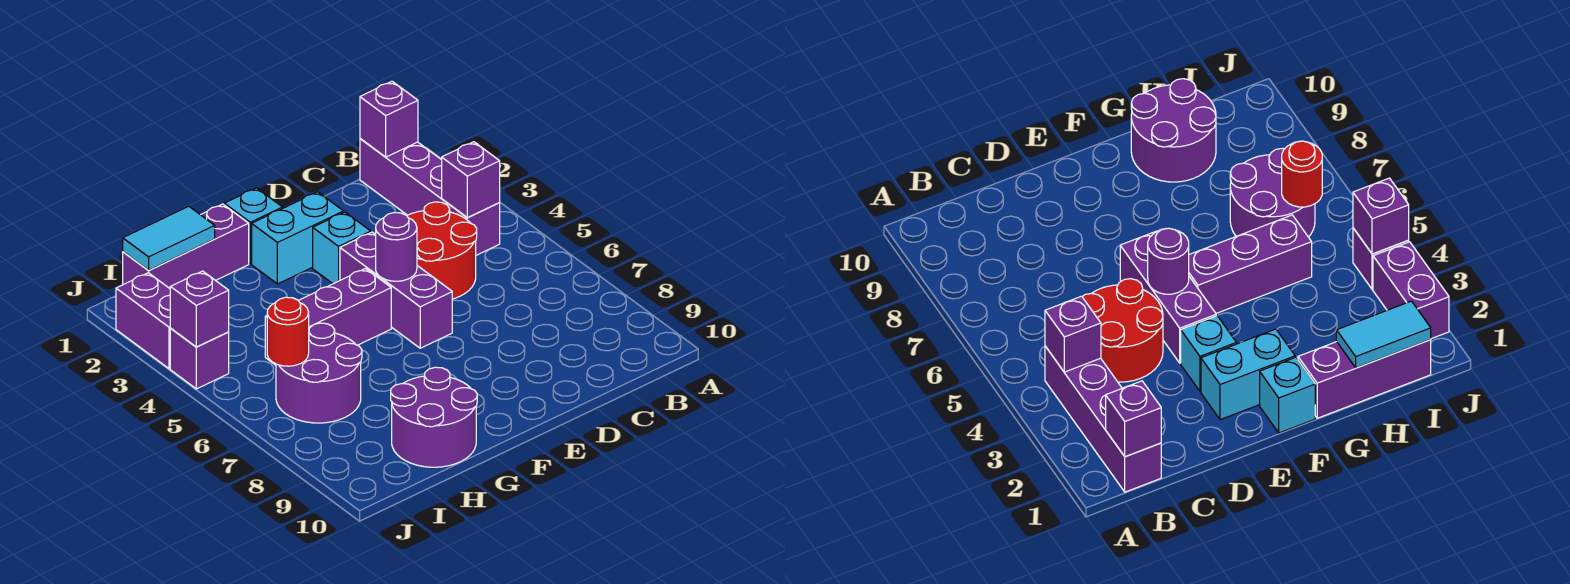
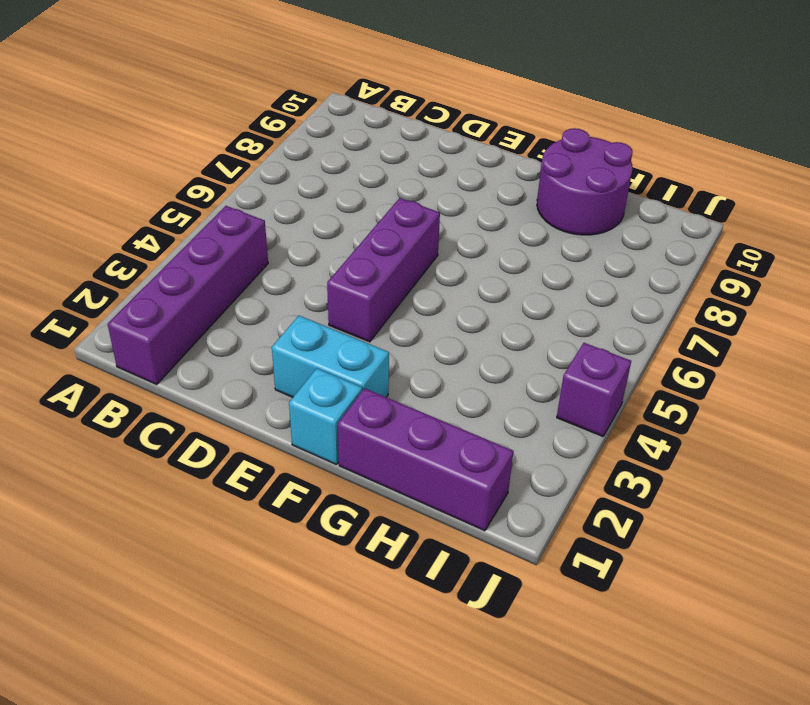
none -> red round brick C4:D5 level 1
none -> cyan brick E3 level 1
none -> purple brick F5:H5 level 1

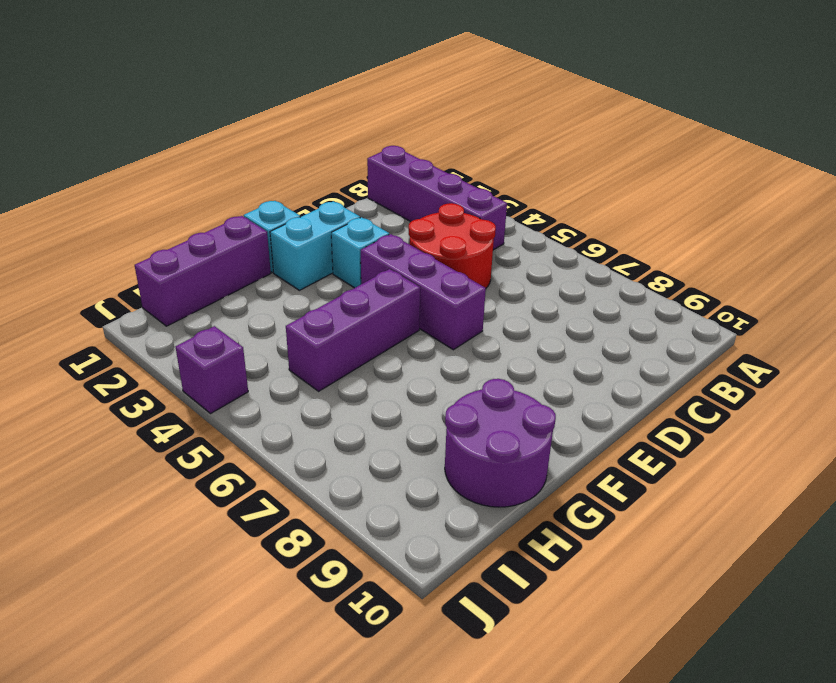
none -> purple round brick H6:I7 level 1
none -> purple brick J2:J3 level 1
none -> purple brick B1 level 2

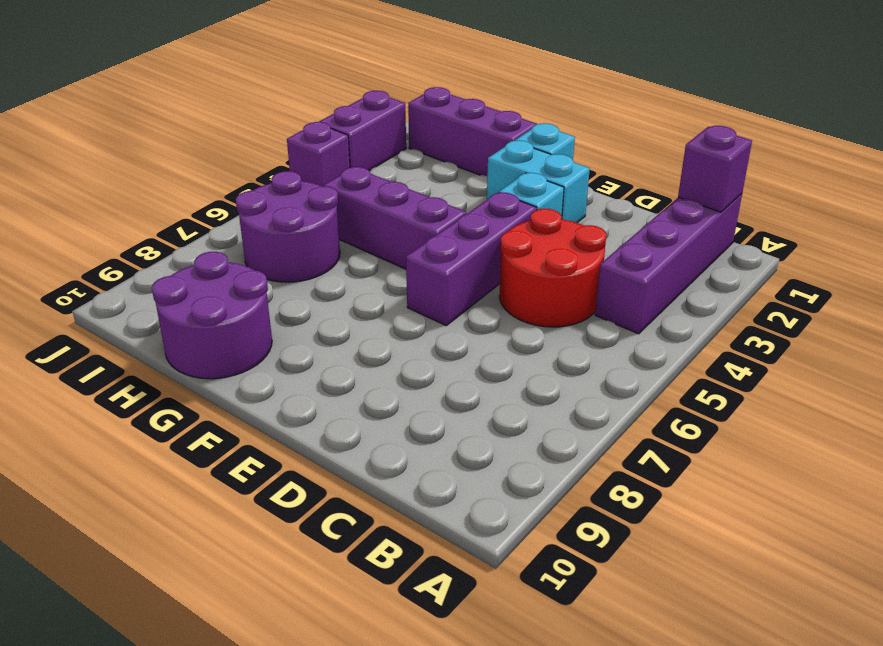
none -> purple brick B4 level 2
none -> purple round brick E5 level 2
none -> cyan tile H1:I1 level 2

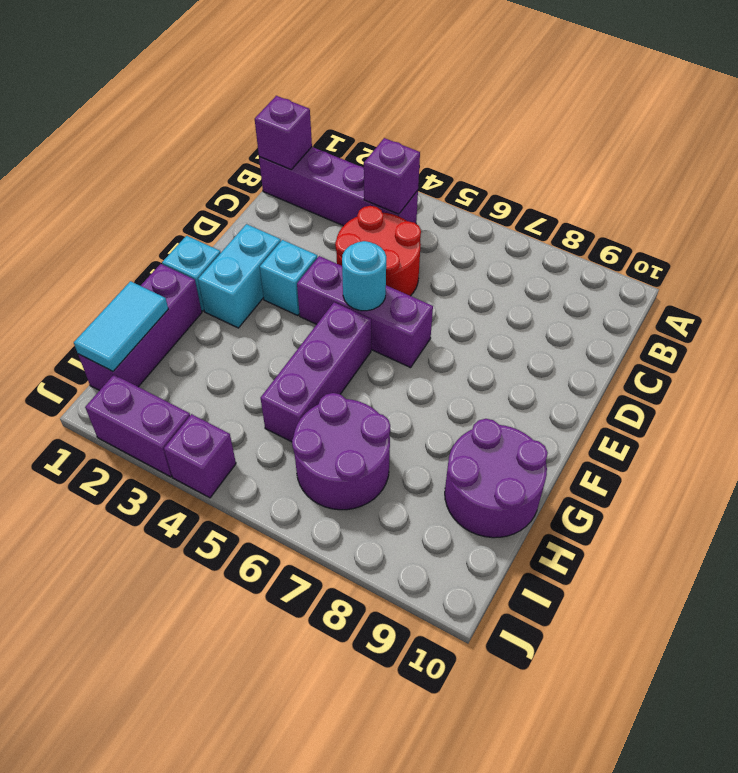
cyan round brick E5 level 2 -> purple round brick E5 level 2
none -> red round brick I6 level 2
none -> purple brick J4 level 2

